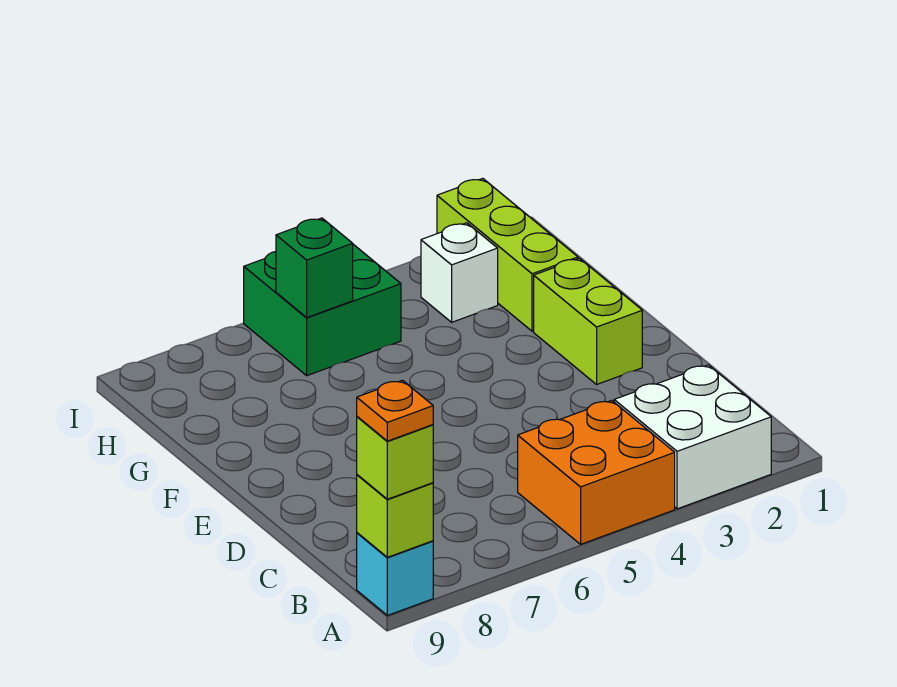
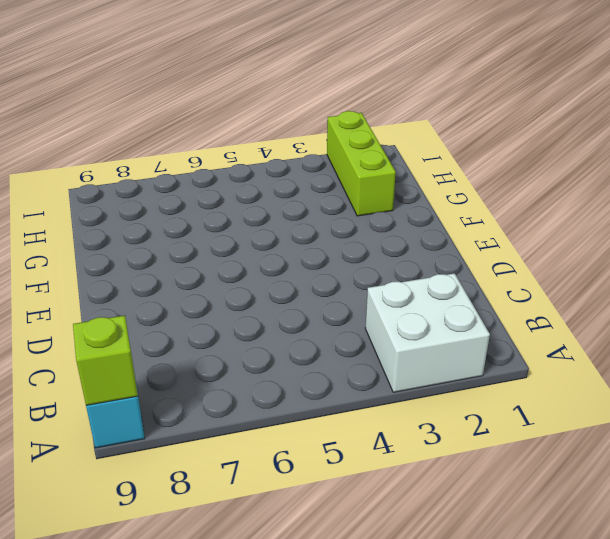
none -> orange brick A4:B5 level 1
none -> lime brick E2:F2 level 1

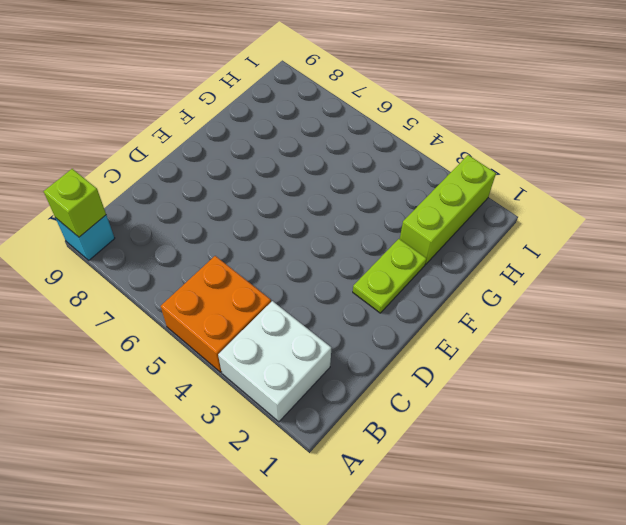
lime plate E2:F2 level 1 -> lime brick E2:F2 level 1
none -> white brick H3 level 1
none -> green brick H5:I6 level 1

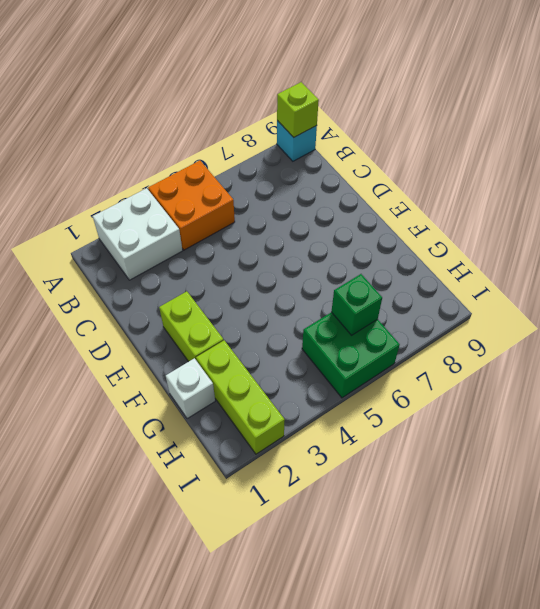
white brick G1 level 1 -> white brick H3 level 1
none -> lime brick A9 level 3
none -> orange plate A9 level 4

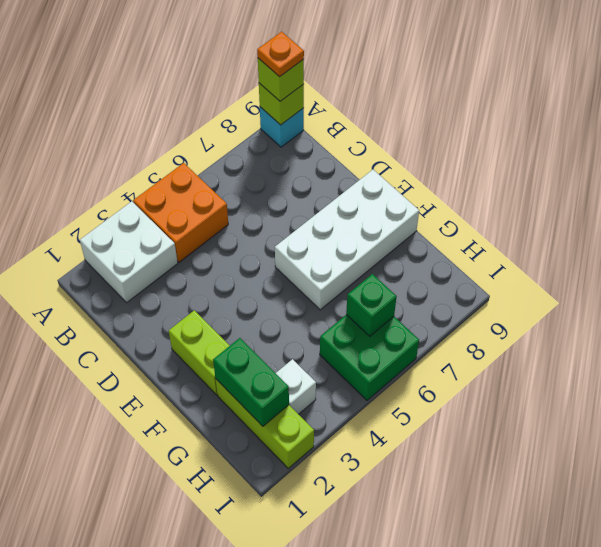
white brick E6:F9 level 1 -> none
green brick G2:H2 level 2 -> none

